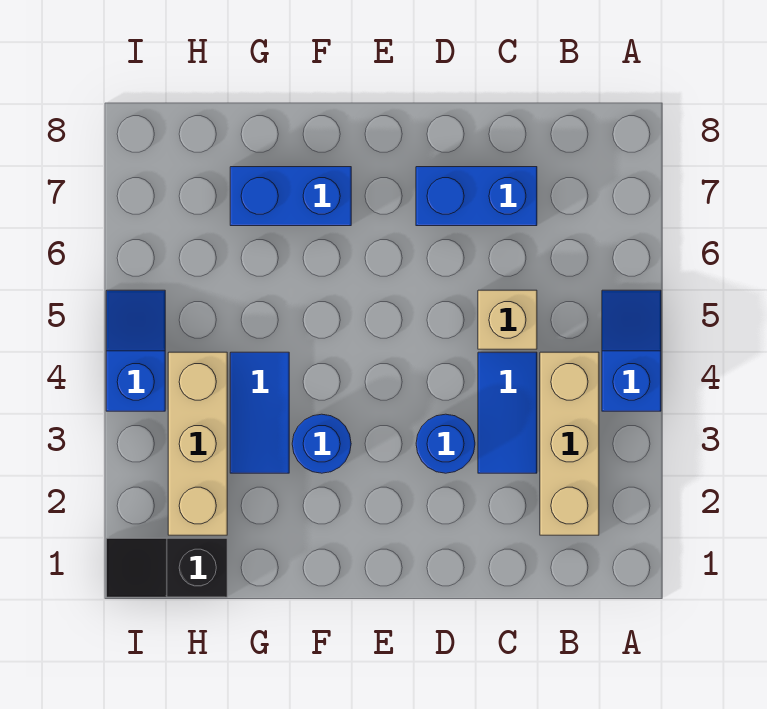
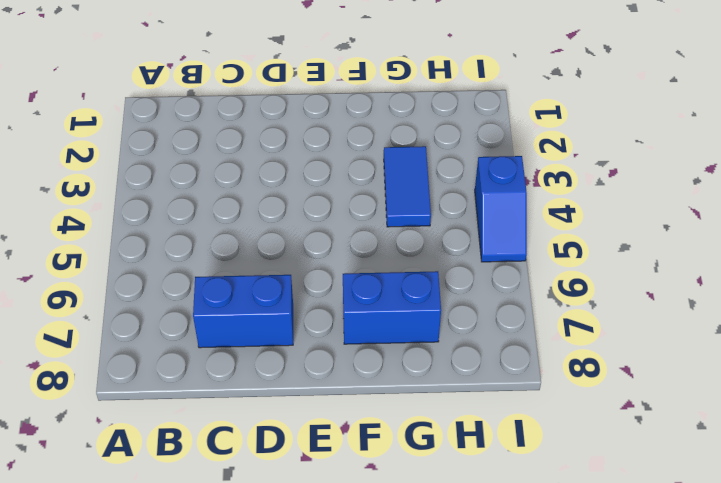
none -> blue slope A4:A5 level 1 top 4
none -> tan brick B2:B4 level 1
none -> blue tile C3:C4 level 1

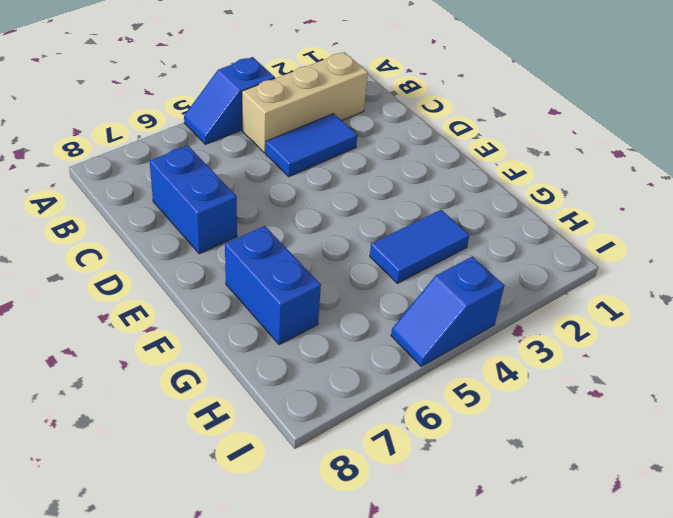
none -> tan brick C5 level 1
none -> blue round brick D3 level 1
none -> blue round brick F3 level 1

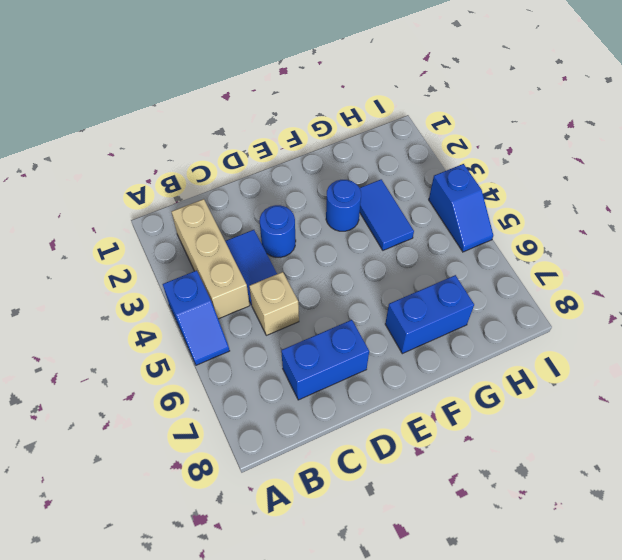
none -> black slope H1:I1 level 1 top H
none -> tan brick H2:H4 level 1

